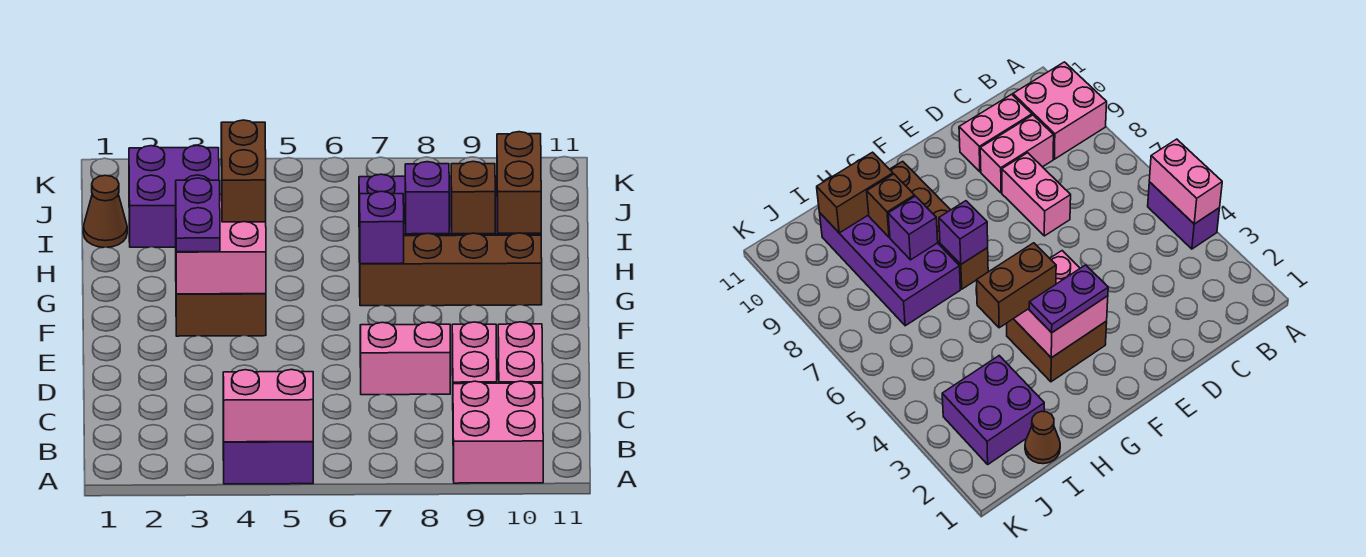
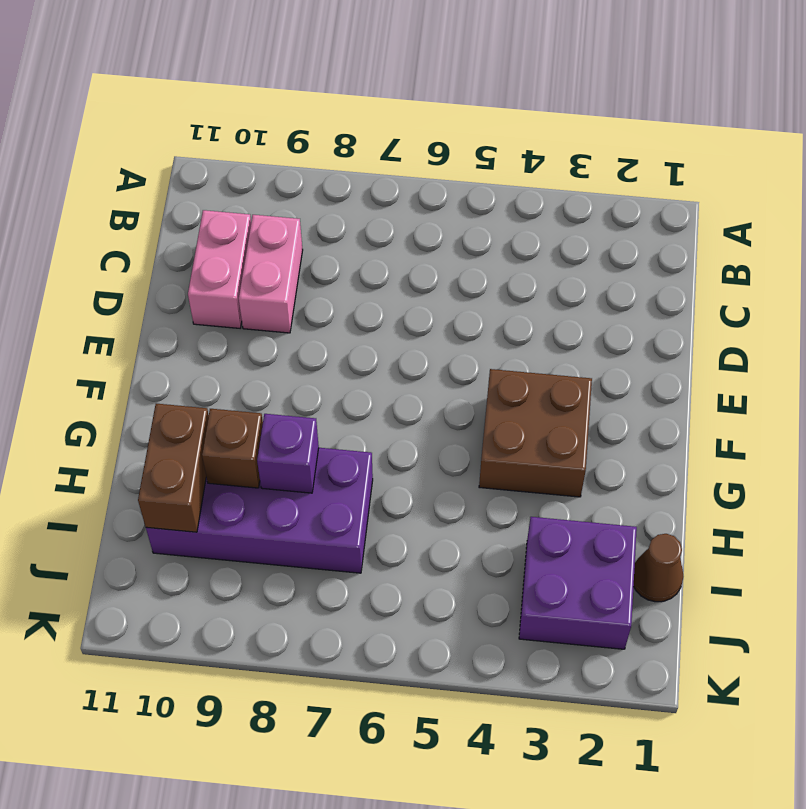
none -> purple brick A4:A5 level 1
none -> pink brick A9:B10 level 1
none -> pink brick D7:D8 level 1

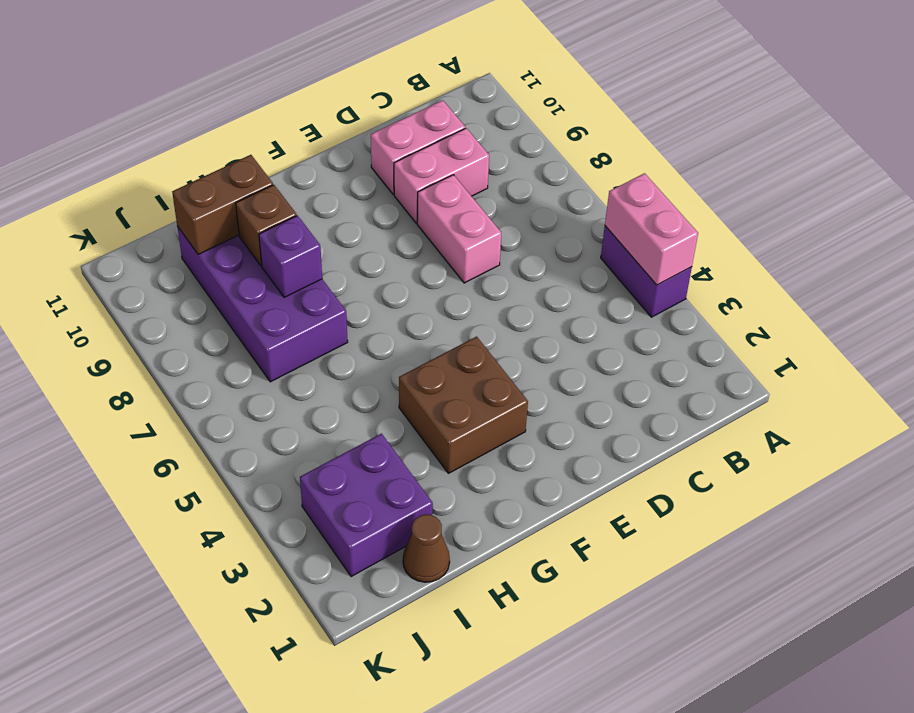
none -> pink brick A9:B10 level 1
none -> brown brick G7:G10 level 1
none -> pink brick F3:G4 level 2

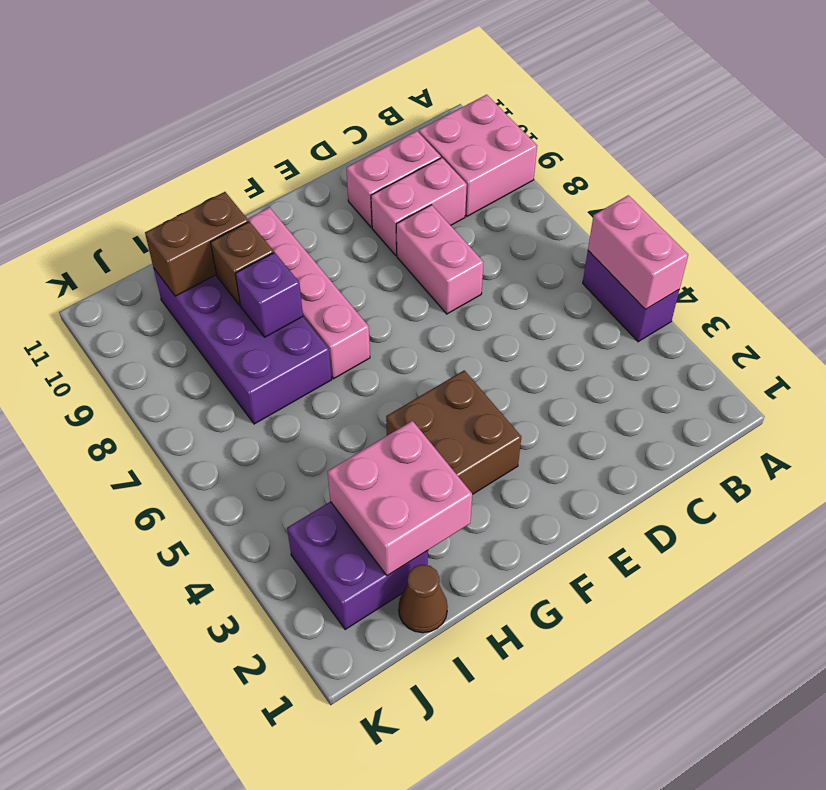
pink brick G7:G10 level 1 -> brown brick G7:G10 level 1
pink brick H2:I3 level 2 -> pink brick F3:G4 level 2
none -> purple brick G7 level 2
none -> purple plate F3:G3 level 3
none -> brown brick G4:H4 level 3

